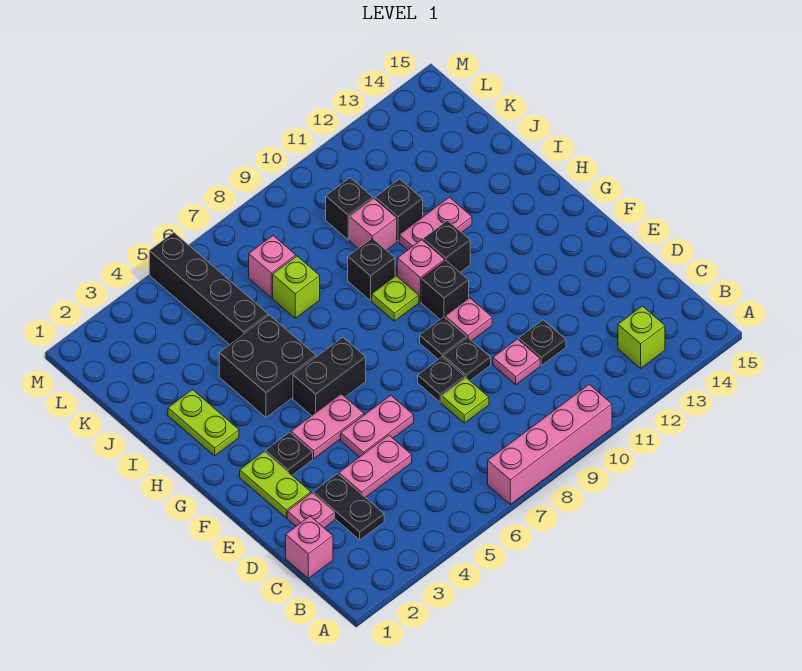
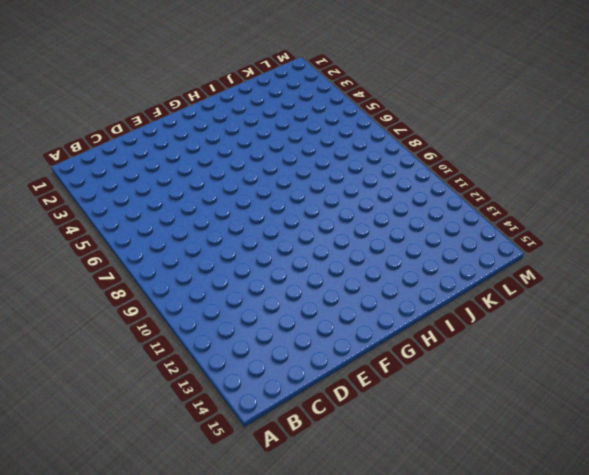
none -> pink brick A7:A10 level 1
none -> lime brick B13 level 1
none -> pink brick C1 level 1
none -> black plate C3:D3 level 1

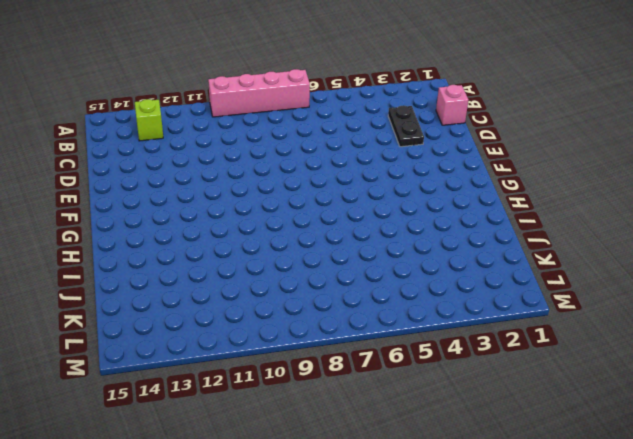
none -> pink plate D2 level 1
none -> pink plate D4:D5 level 1
none -> lime plate D8 level 1
none -> pink plate D10 level 1

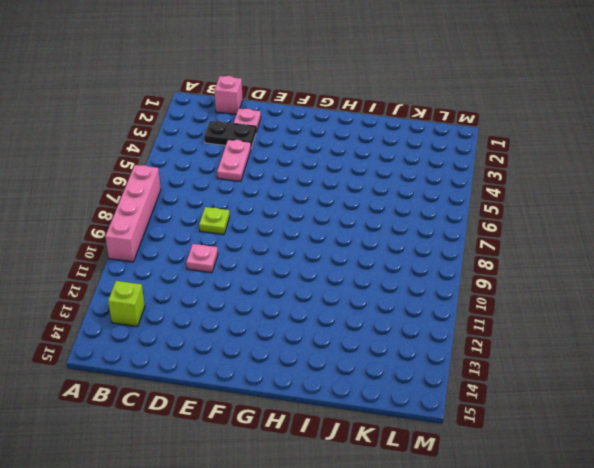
none -> black plate D11 level 1
none -> lime plate E2:F2 level 1
none -> pink plate E5:E6 level 1
none -> black plate E8 level 1

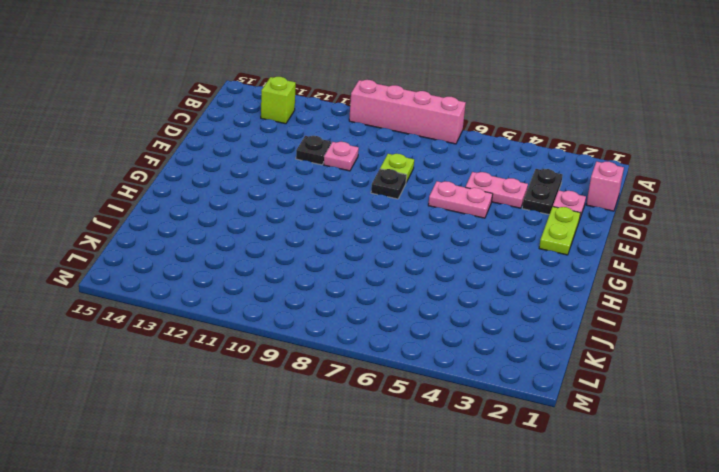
none -> black plate E9 level 1
none -> black plate F3 level 1
none -> pink plate F4:F5 level 1
none -> black plate F9 level 1

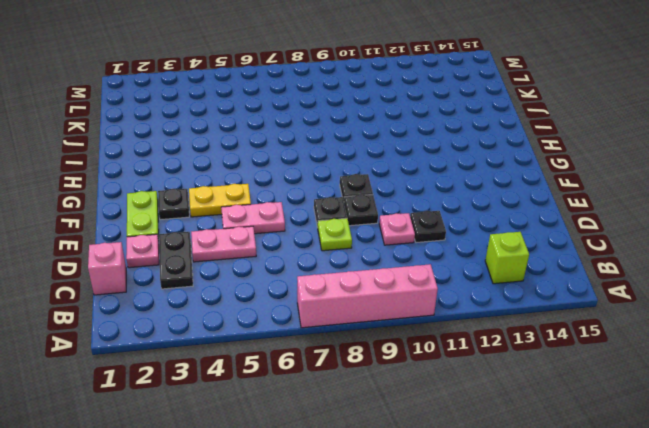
yellow plate F4:F5 level 1 -> pink plate F4:F5 level 1
none -> pink plate F10 level 1
none -> black brick G5:G6 level 1
none -> black brick G10 level 1
none -> lime plate H2:I2 level 1

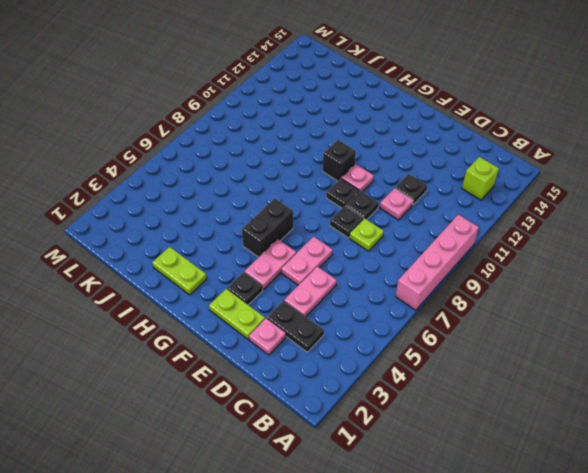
none -> pink brick C1 level 1
none -> black brick H4:I5 level 1
none -> lime plate H9 level 1
none -> pink brick H10 level 1

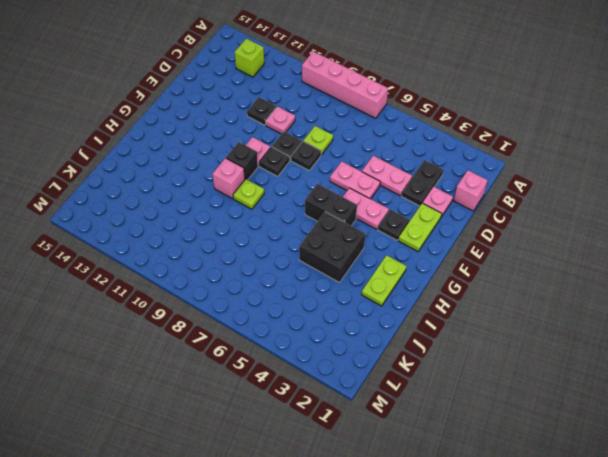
none -> black brick H11 level 1
none -> black brick I9 level 1
none -> pink plate I11:I12 level 1
none -> black brick J5:M5 level 1

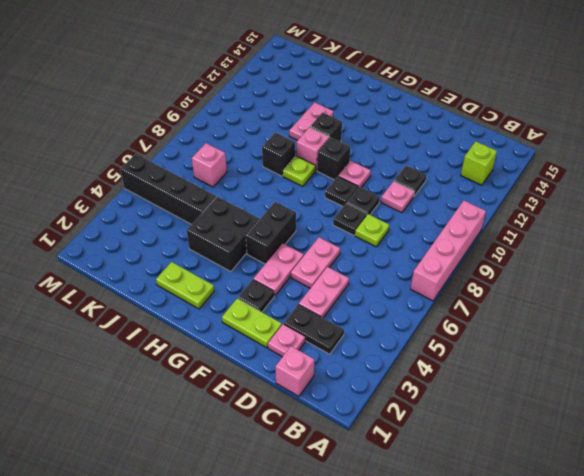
none -> lime brick J7 level 1
none -> pink brick J10 level 1
none -> black brick J11 level 1
none -> black brick K10 level 1

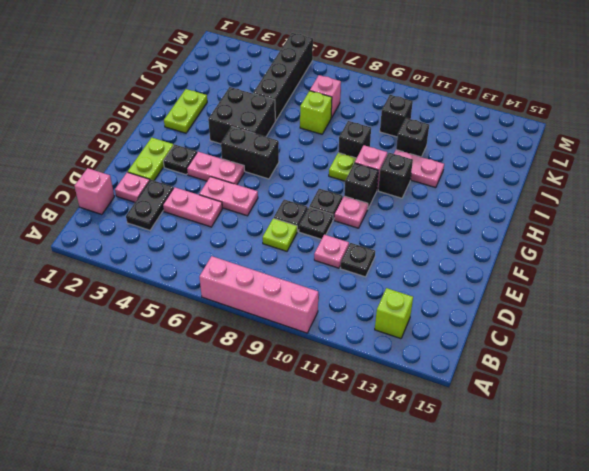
none -> pink brick J10 level 1

